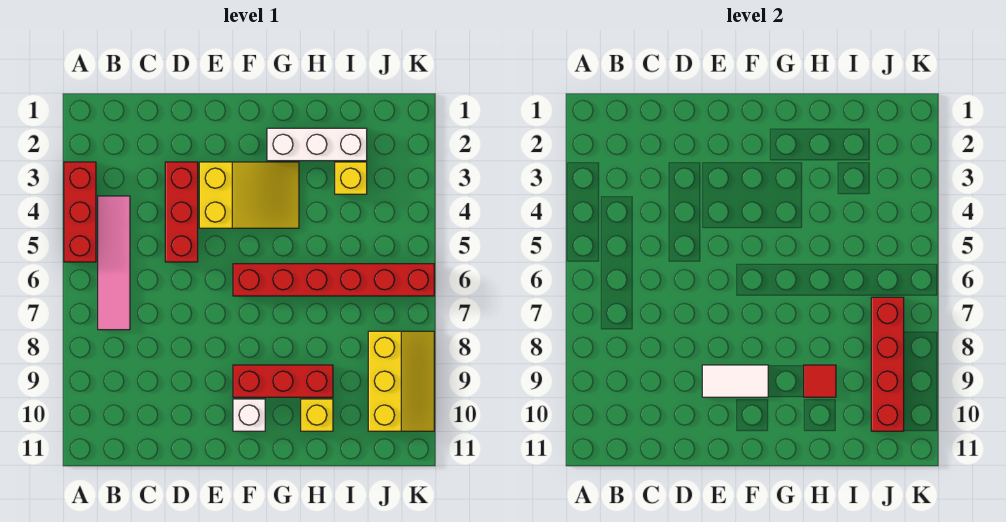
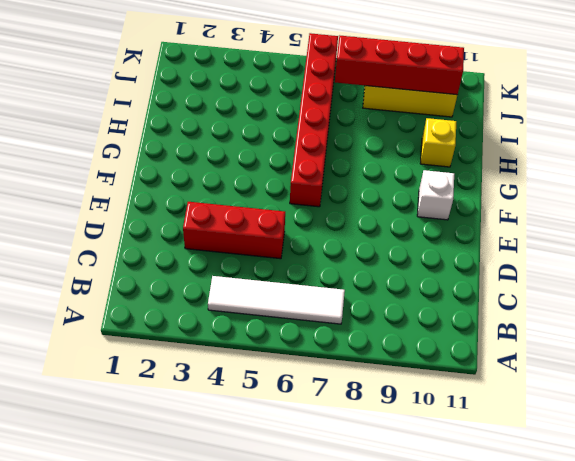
white tile B4:B7 level 1 -> pink tile B4:B7 level 1
none -> red brick A3:A5 level 1
none -> yellow slope E3:G4 level 1 top E
none -> red brick F9:H9 level 1

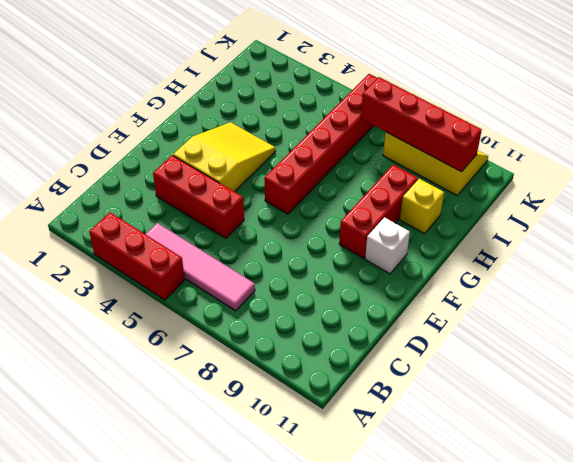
none -> white brick G2:I2 level 1
none -> yellow brick I3 level 1
none -> white tile E9:F9 level 2

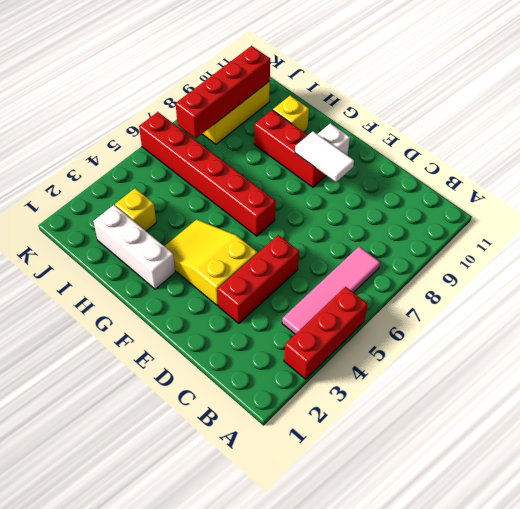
none -> red tile H9 level 2

